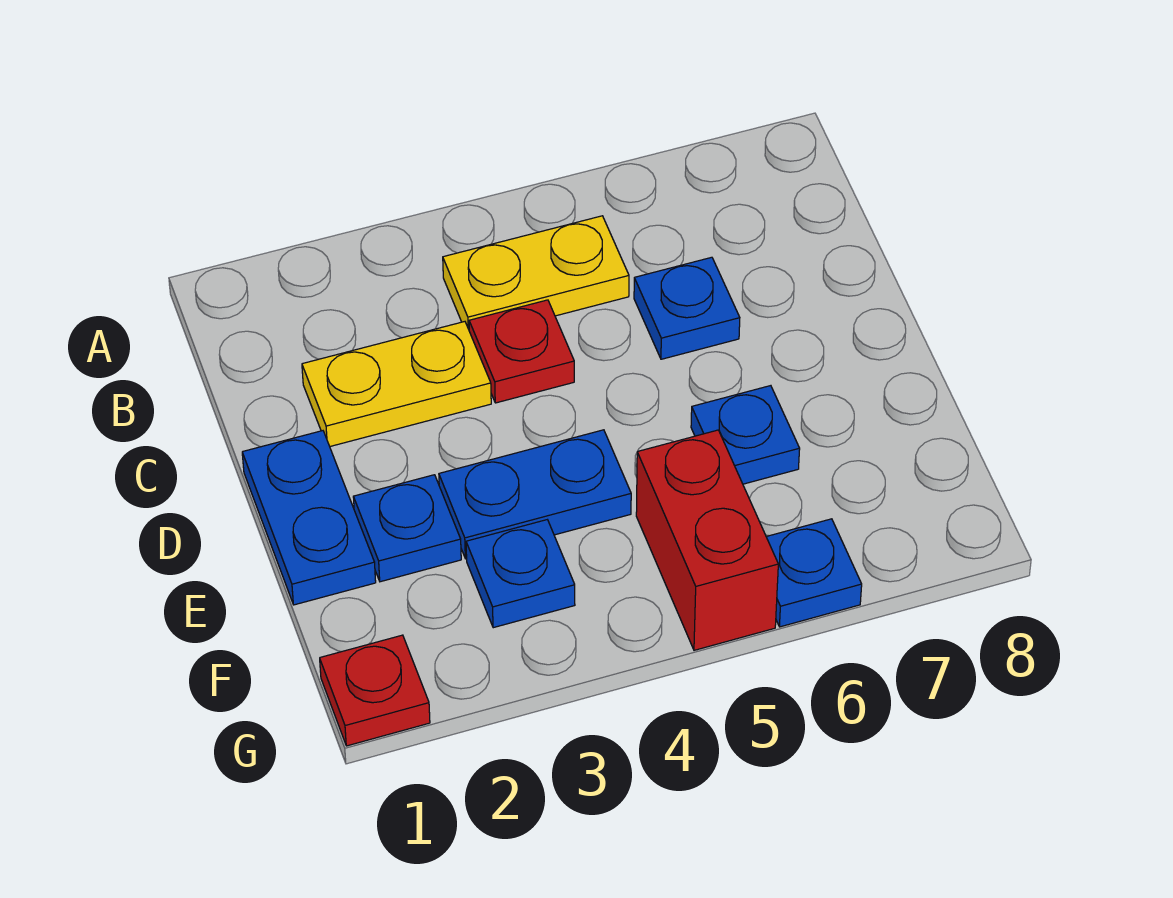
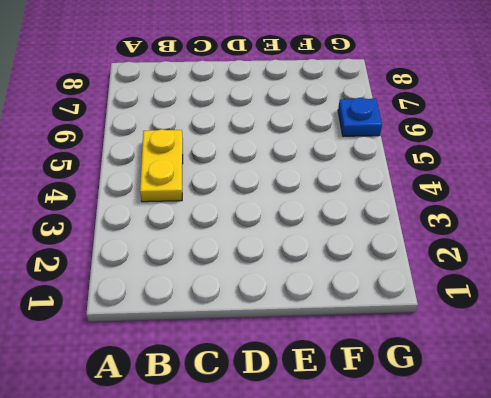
none -> yellow plate C2:C3 level 1
none -> red plate C4 level 1
none -> blue plate C6 level 1

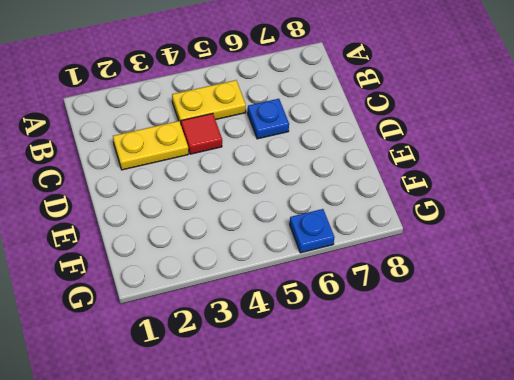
red tile C4 level 1 -> red plate C4 level 1
none -> blue plate D1:E1 level 1
none -> blue plate E2 level 1
none -> blue plate E3:E4 level 1

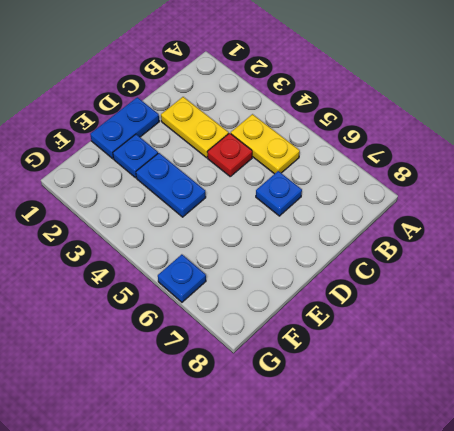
none -> blue plate E6 level 1
none -> blue plate F3 level 1
none -> red brick F5:G5 level 1

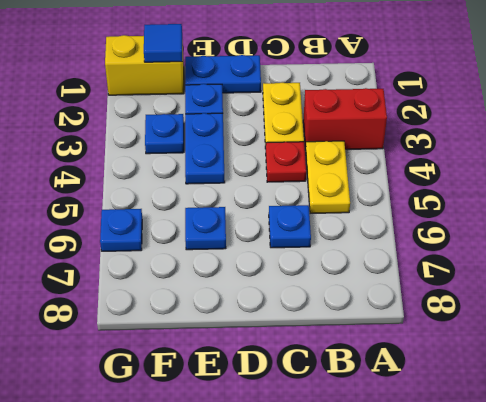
red brick A3:B3 level 1 -> red brick F5:G5 level 1
yellow brick F1:G1 level 1 -> red plate G1 level 1
blue tile F1 level 2 -> none

